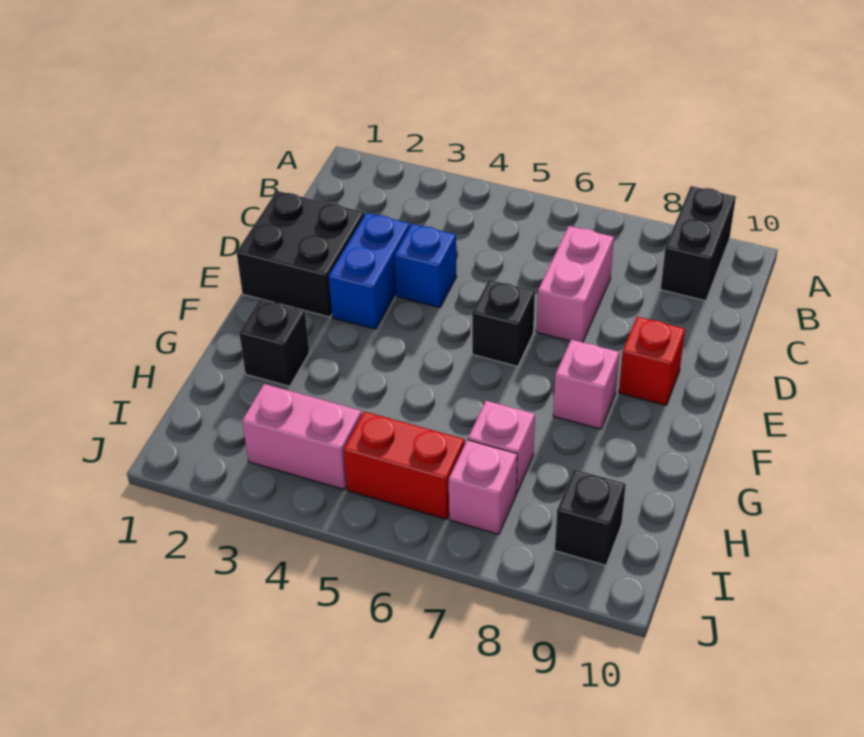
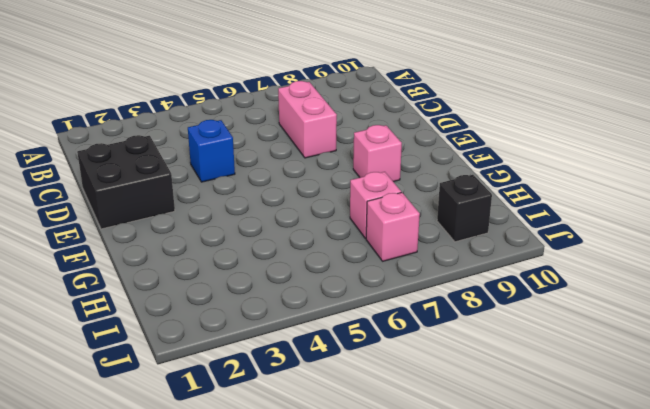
none -> black brick A9:B9 level 1
none -> blue brick D3:E3 level 1
none -> black brick E6 level 1

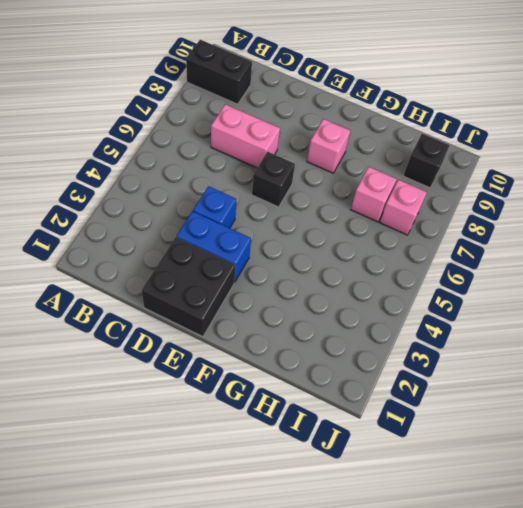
none -> red brick E9 level 1
none -> black brick G2 level 1
none -> pink brick I3:I4 level 1

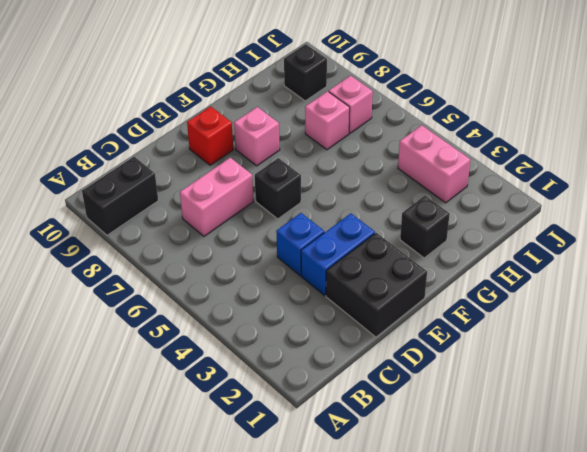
none -> red brick I5:I6 level 1

